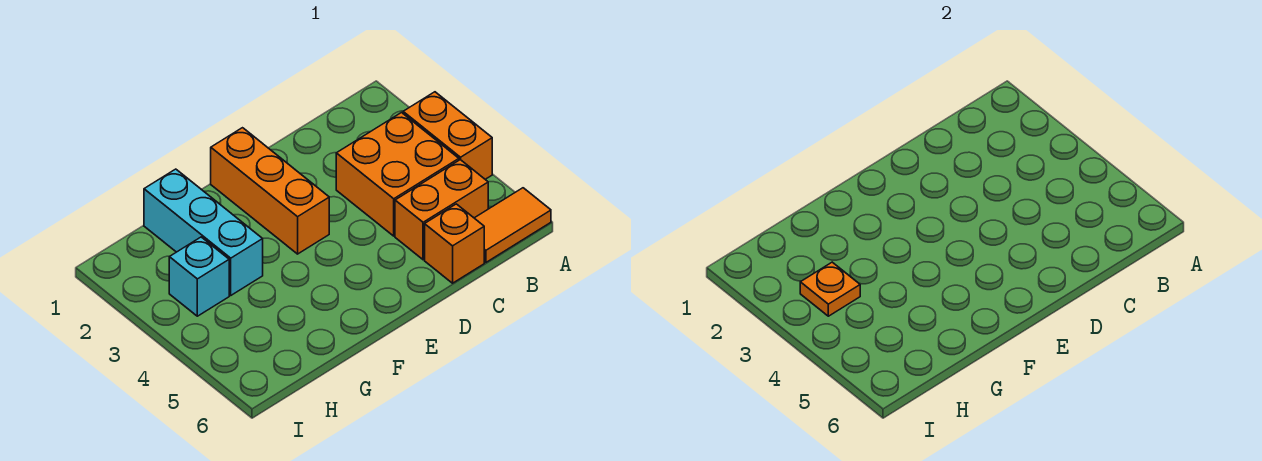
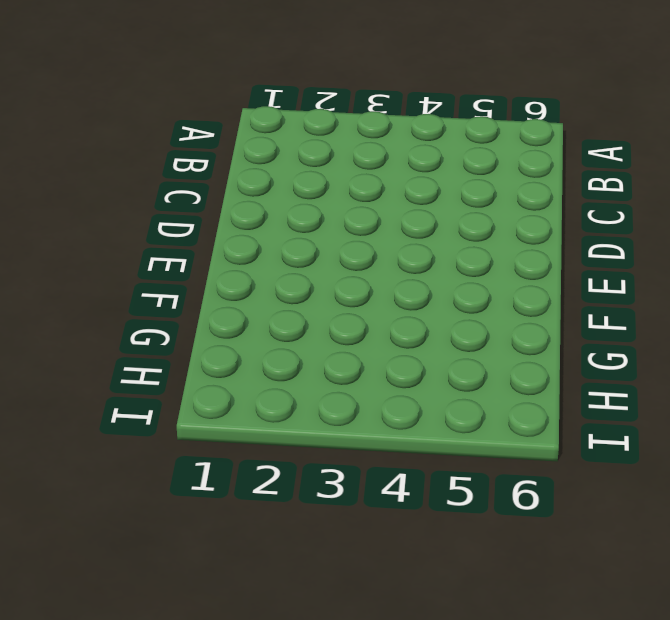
none -> orange brick A3:A4 level 1
none -> orange tile A6:B6 level 1

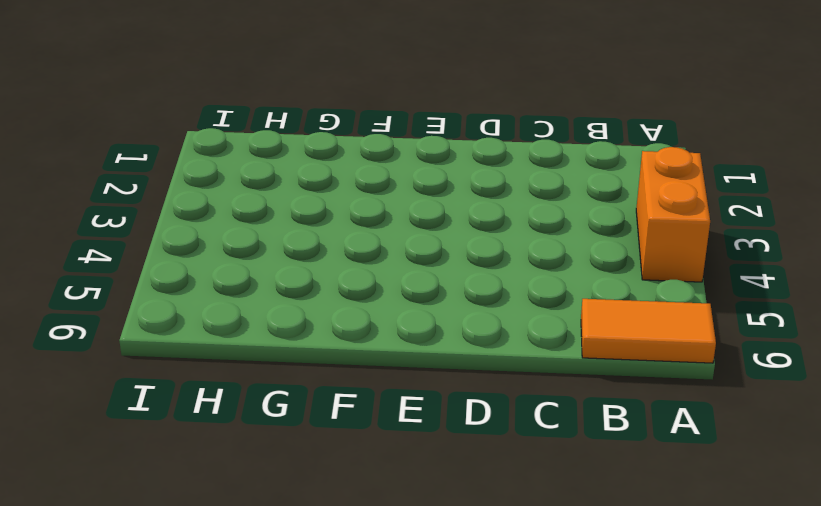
none -> orange brick B3:C4 level 1
none -> orange brick B5:C5 level 1

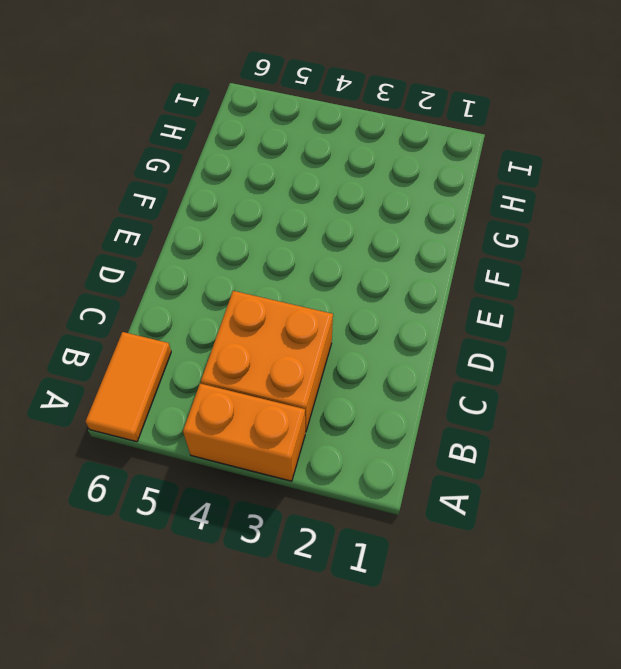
none -> orange brick B5:C5 level 1
none -> orange brick C6 level 1

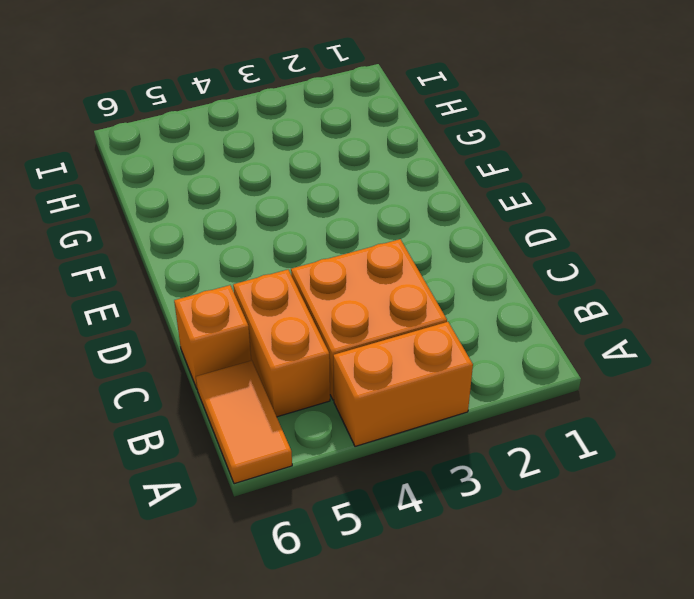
none -> orange brick E1:E3 level 1
none -> cyan brick G1:G3 level 1

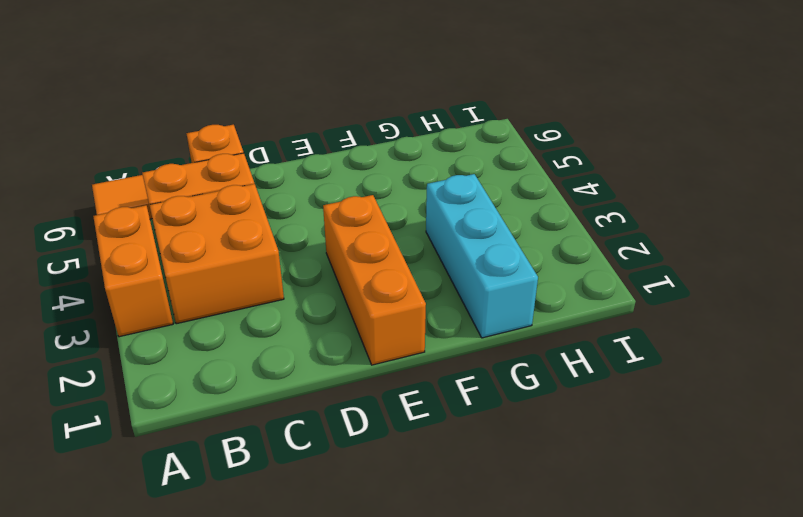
none -> cyan brick H3 level 1
none -> orange plate H3 level 2

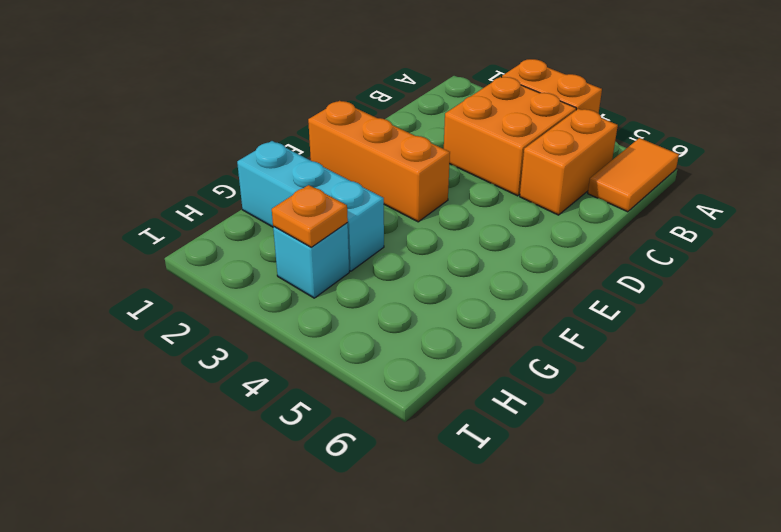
none -> orange brick C6 level 1

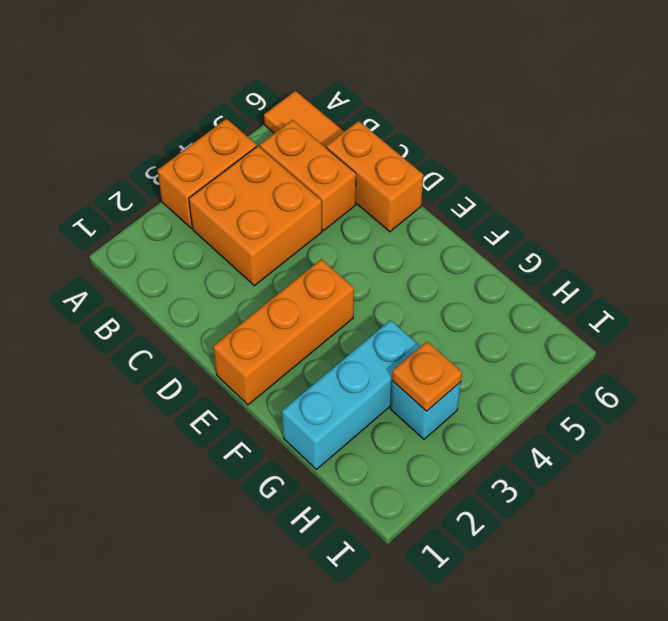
orange brick C6:D6 level 1 -> orange brick C6 level 1

